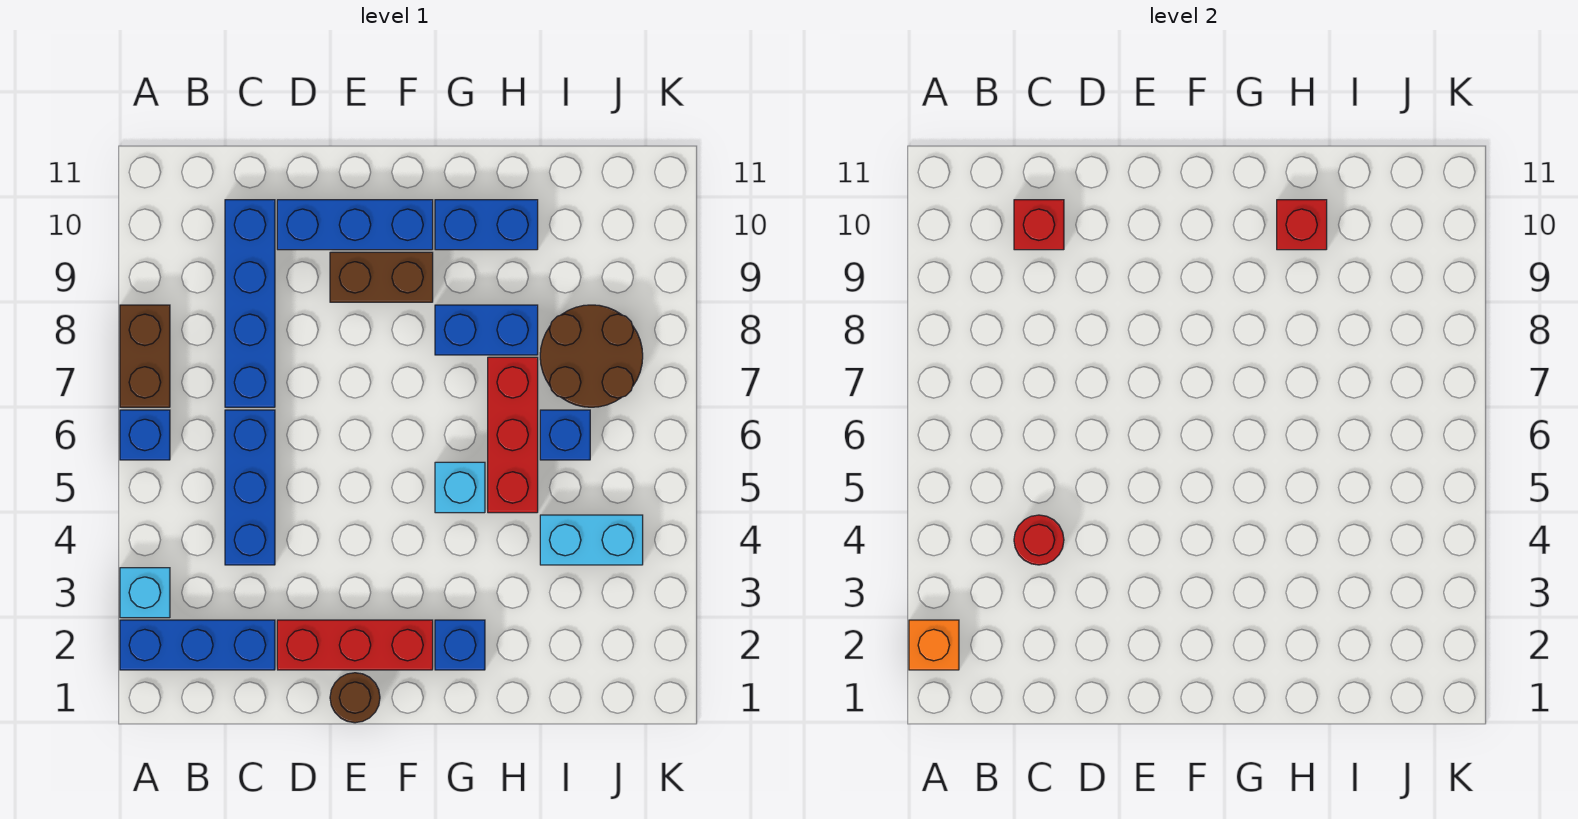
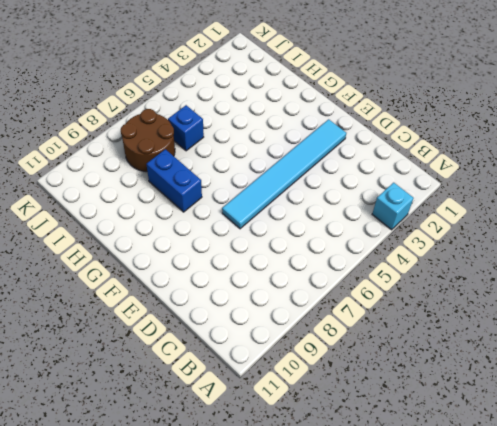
cyan tile E2:E7 level 1 -> red brick D2:F2 level 1
none -> blue brick A2:C2 level 1
none -> blue brick A6 level 1
none -> brown brick A7:A8 level 1

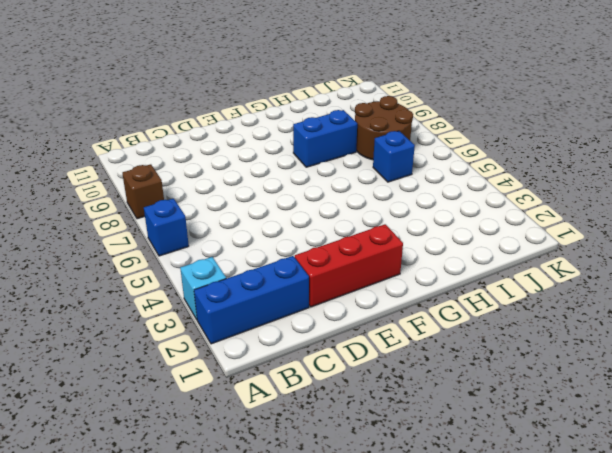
brown brick A8 level 1 -> brown brick A7:A8 level 1
none -> blue brick C4:C6 level 1
none -> blue brick C7:C10 level 1
none -> blue brick D10:F10 level 1

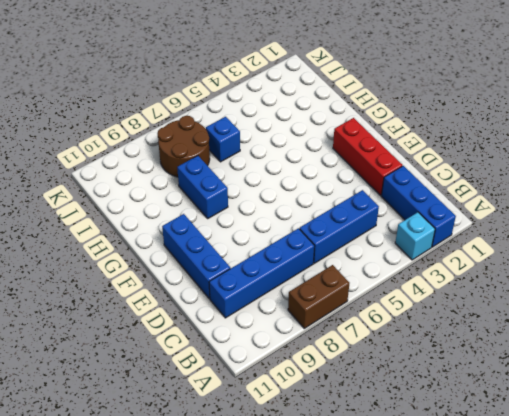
none -> blue brick A6 level 1
none -> brown round brick E1 level 1
none -> brown brick E9:F9 level 1

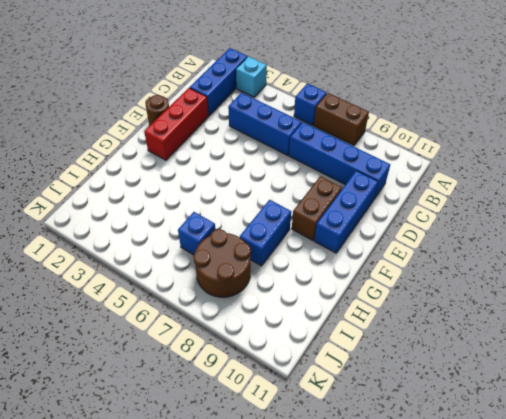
none -> blue brick G2 level 1
none -> cyan brick G5 level 1
none -> blue brick G10:H10 level 1

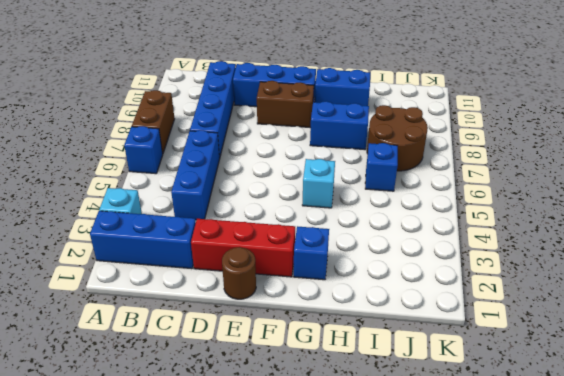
none -> red brick H5:H7 level 1
none -> cyan brick I4:J4 level 1
none -> orange brick A2 level 2

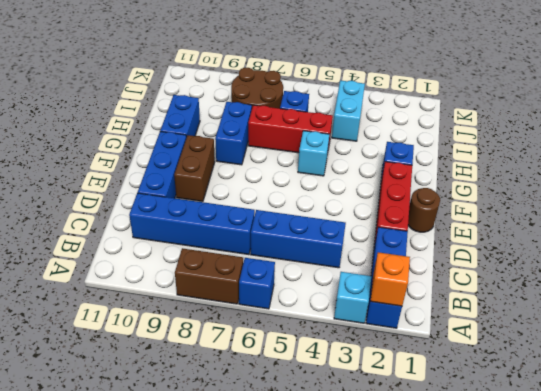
none -> red round brick C4 level 2
none -> red brick C10 level 2
none -> red brick H10 level 2

